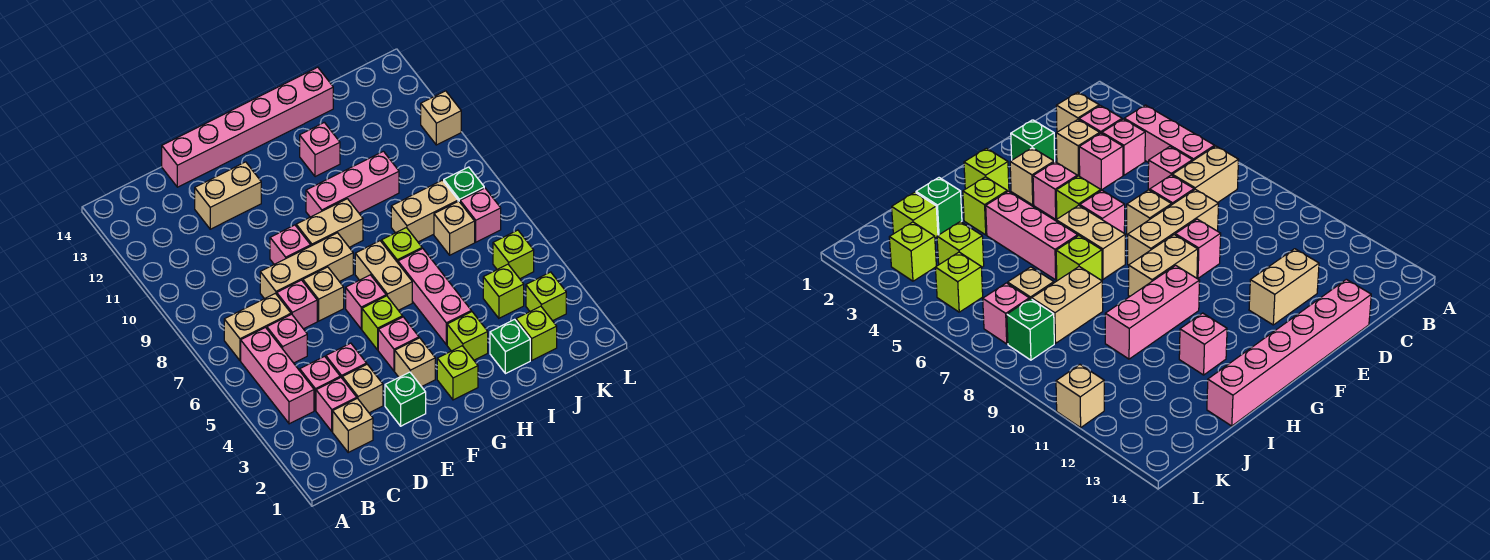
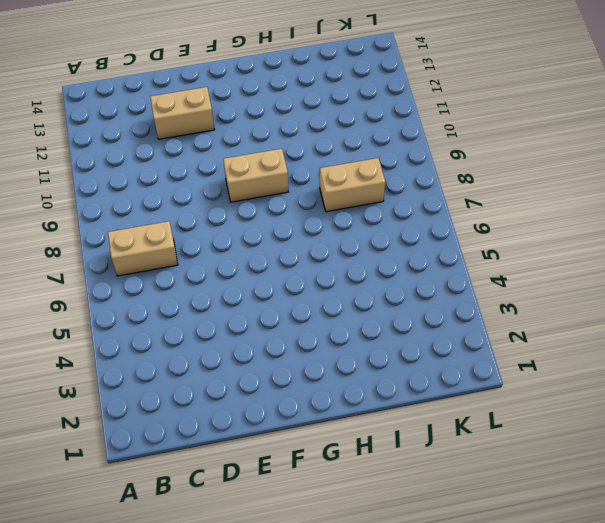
none -> pink brick B4:B6 level 1
none -> tan brick C2 level 1
none -> pink brick C3 level 1
none -> pink brick C4 level 1

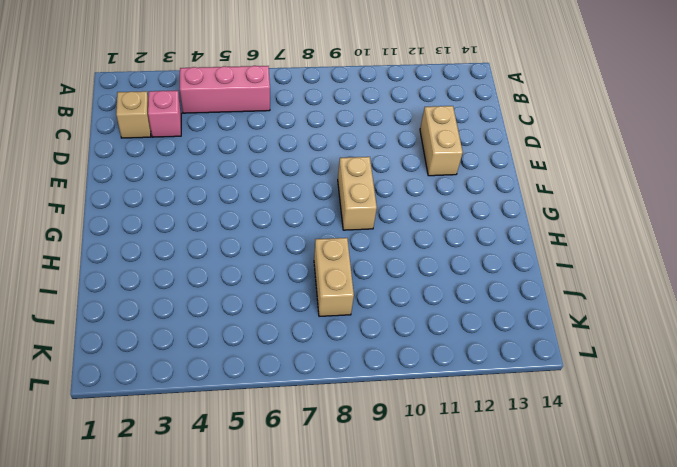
none -> tan brick B7:C7 level 1
none -> pink brick C4 level 1
none -> pink brick C6 level 1
none -> tan brick D3 level 1

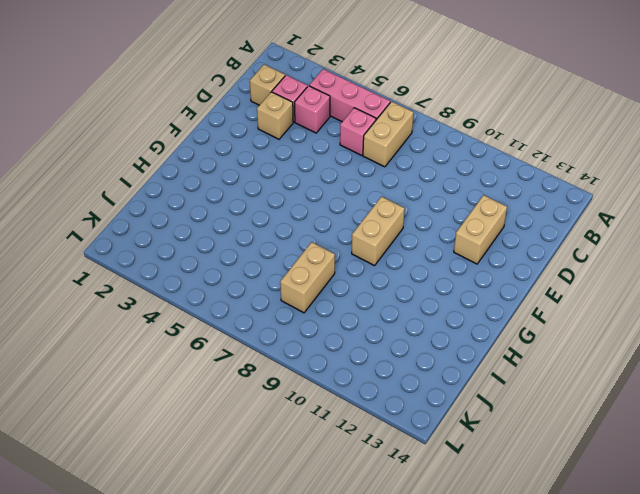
none -> pink brick D4 level 1
none -> pink brick D7 level 1
none -> tan brick D8:F8 level 1
none -> pink brick D14:I14 level 1

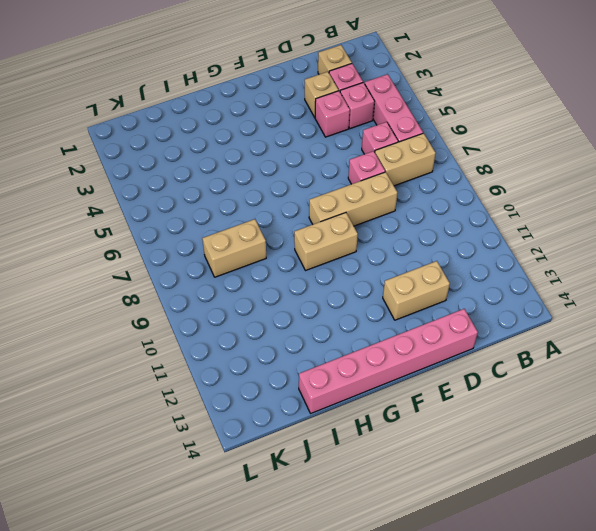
none -> green brick E2 level 1
none -> tan brick E7 level 1
none -> pink brick E9 level 1
none -> tan brick F3 level 1

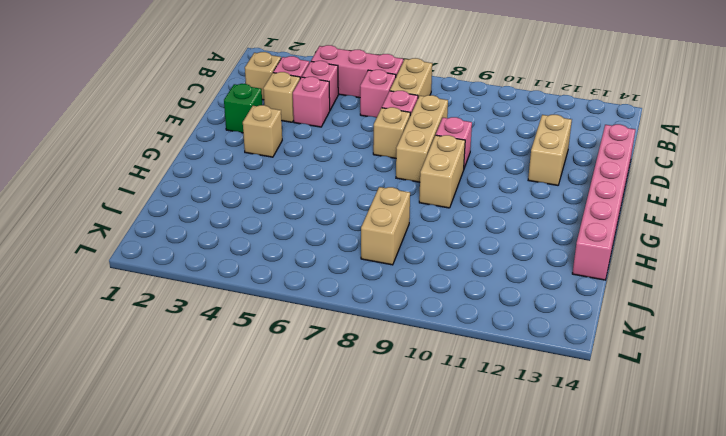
none -> pink brick F4 level 1
none -> lime brick F5 level 1
none -> pink brick F6 level 1
none -> lime brick G2 level 1

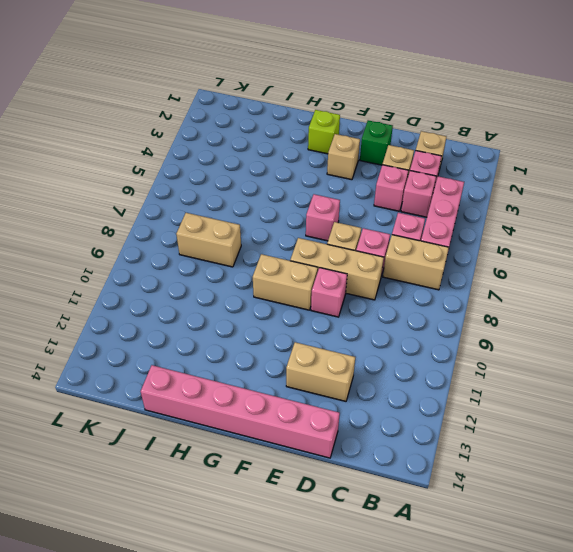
none -> pink brick F4 level 1
none -> lime brick F5 level 1
none -> tan brick G6:G7 level 1
none -> pink brick G10:I10 level 1

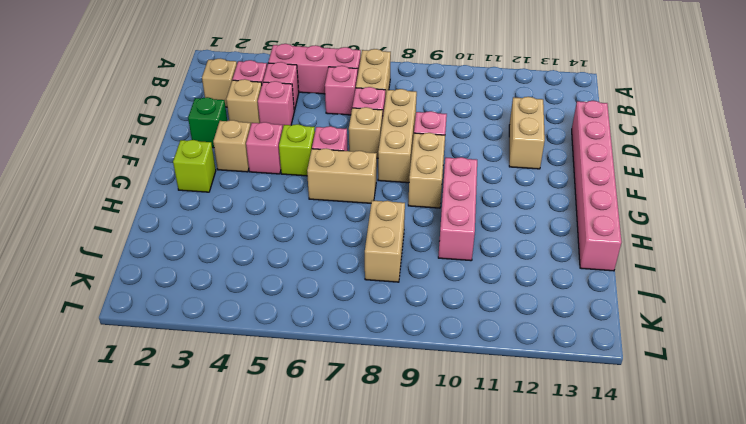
none -> lime brick H3 level 1
none -> pink brick H4:H6 level 1
none -> lime brick H7 level 1
none -> pink brick H12 level 1

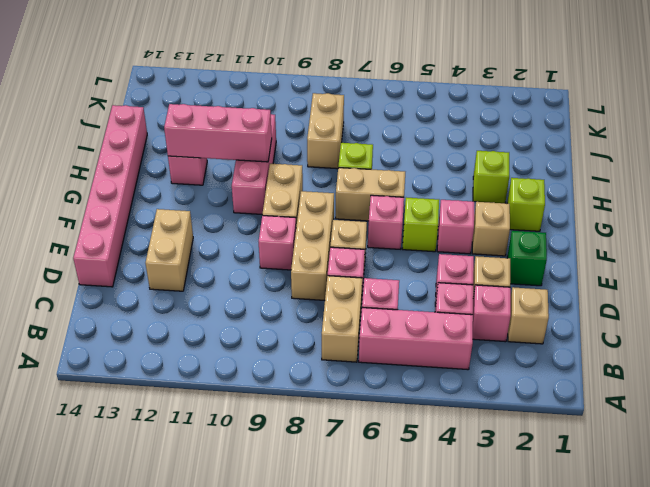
pink brick H10:H12 level 2 -> pink brick H4:H6 level 1
none -> green brick I2 level 1
none -> lime brick J2 level 1
none -> lime brick J4 level 1
none -> tan brick J7 level 1

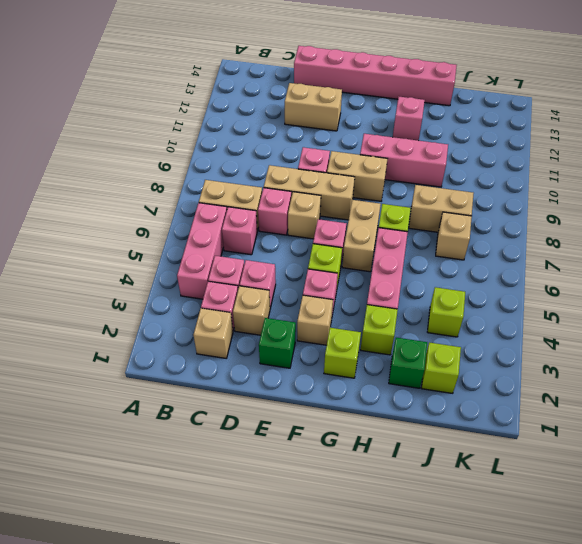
none -> lime brick K3 level 1
none -> lime brick K5 level 1
none -> pink brick K7 level 1
none -> green brick K8 level 1

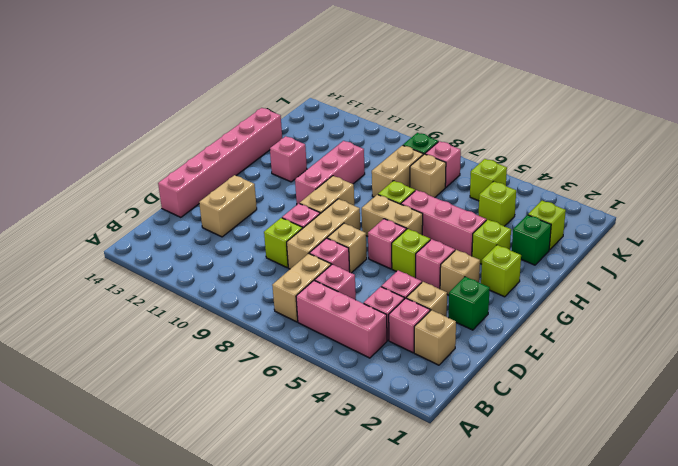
lime brick D9 level 1 -> lime brick K3 level 1
none -> tan brick L11 level 1

